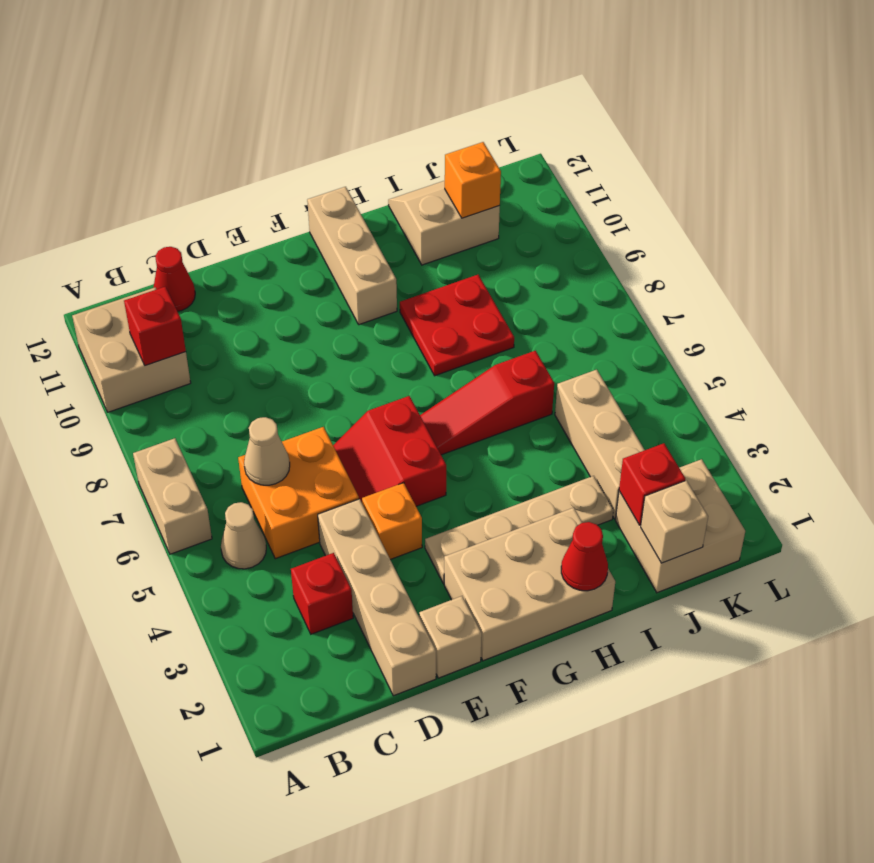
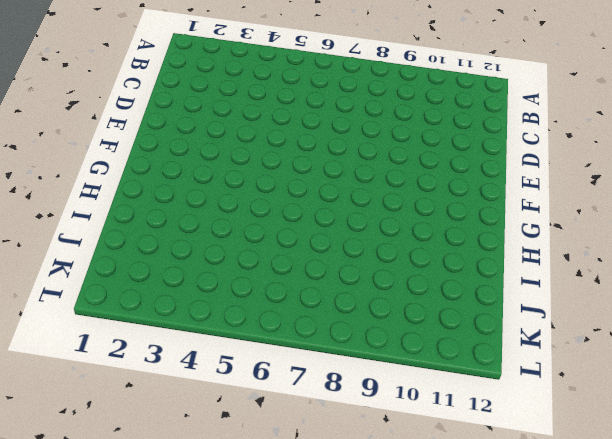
none -> tan brick A6:A7 level 1
none -> tan brick A10:B11 level 1
none -> tan cone B5 level 1

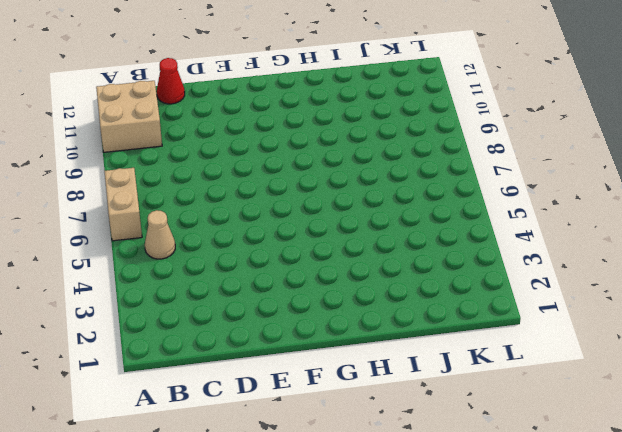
none -> red brick C3 level 1
none -> orange brick C5:D6 level 1
none -> tan brick D1:D4 level 1

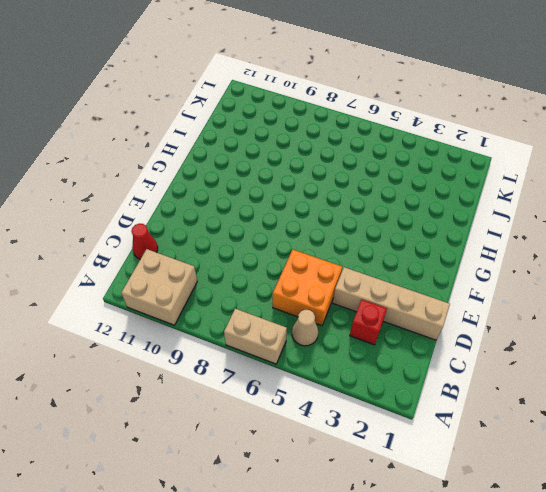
none -> tan brick E1 level 1
none -> orange brick E4 level 1
none -> red slope E5:F6 level 1 top F

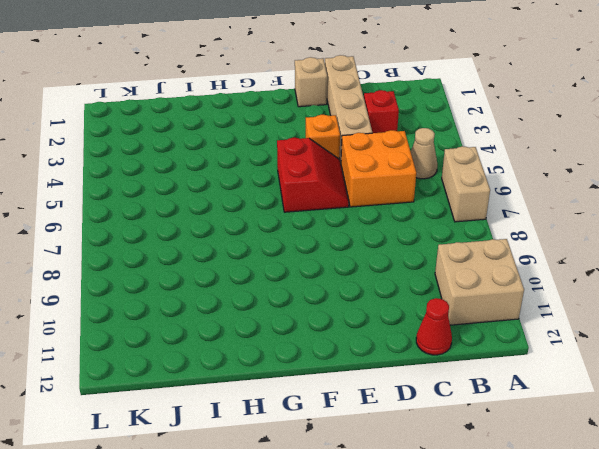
none -> tan brick F1:H2 level 1
none -> tan plate F3:I3 level 1
none -> red slope G6:I6 level 1 top I

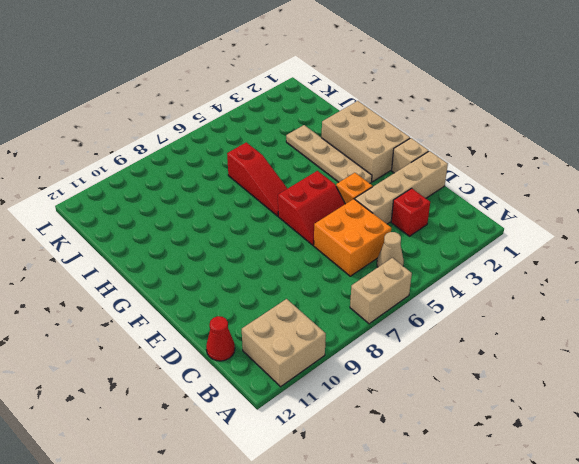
none -> tan brick G10:G12 level 1
none -> red plate H8:I9 level 1
none -> tan slope I11:J12 level 1 top 11

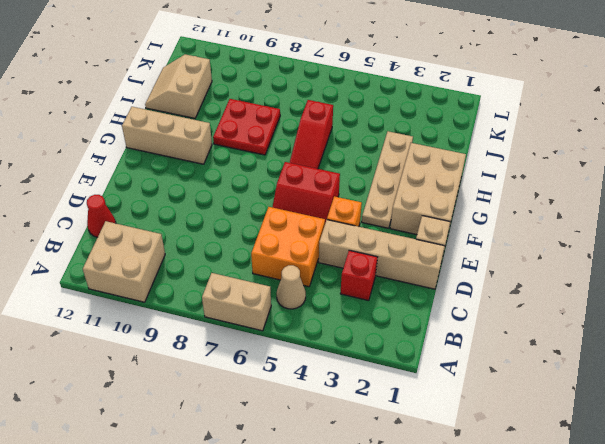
none -> tan brick J1:K2 level 1
none -> tan brick J3:J5 level 1
none -> red brick B10 level 2

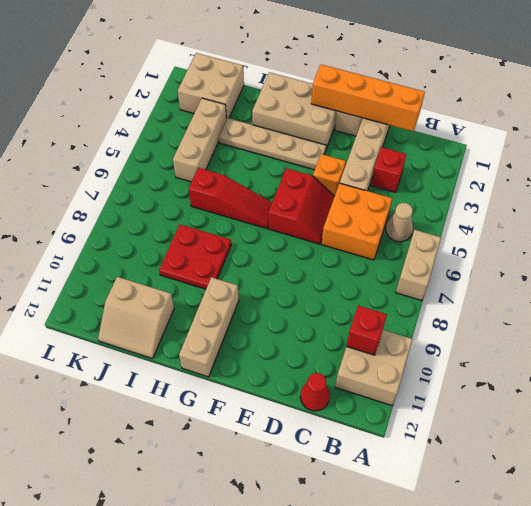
orange brick C1:F1 level 2 -> none
none -> tan cone C6 level 2
none -> red cone H1 level 2
none -> tan brick J1 level 2

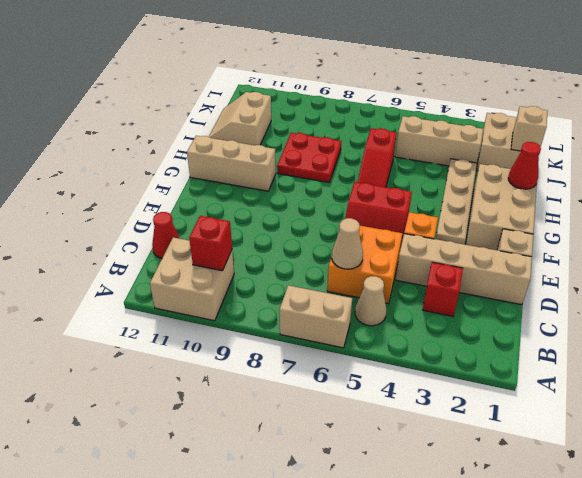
none -> red brick J2 level 2
none -> orange brick J11 level 2

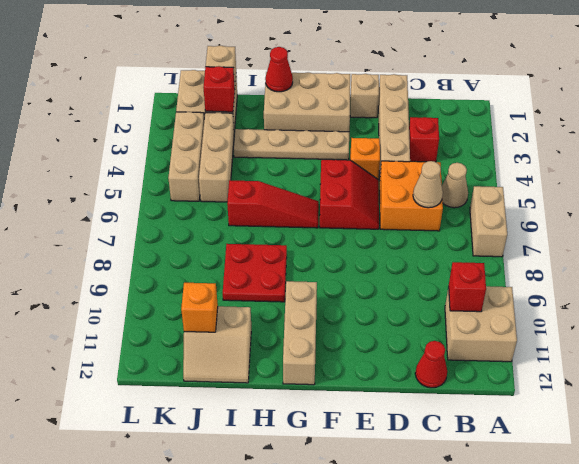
tan brick K3:K5 level 1 -> none

